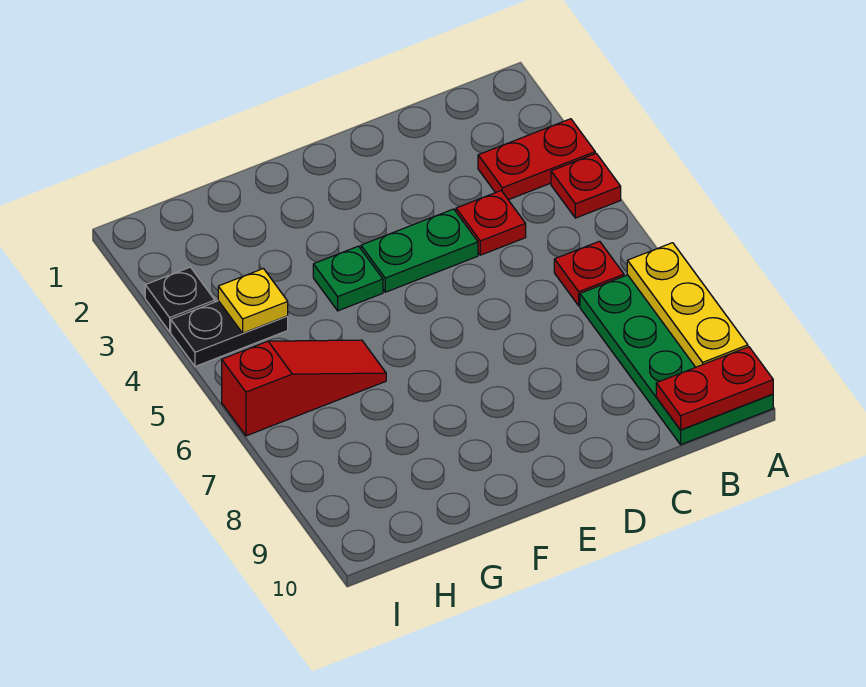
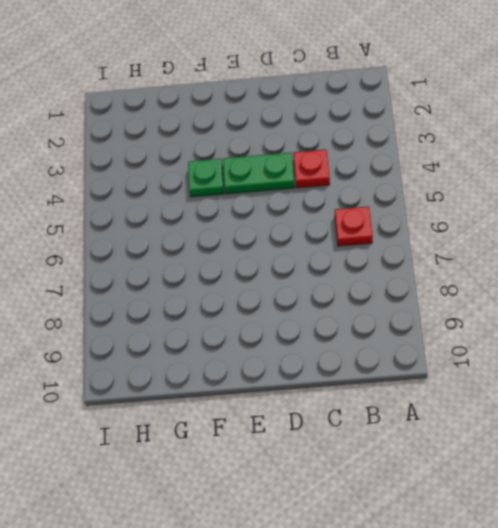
none -> red plate A3:B3 level 1
none -> red plate A4 level 1
none -> green plate A7:B10 level 1

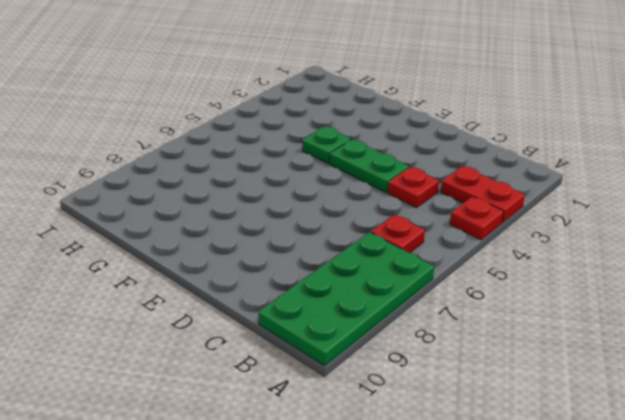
none -> red slope G6:I6 level 1 top I
none -> black plate H4:I4 level 1
none -> black plate I3 level 1

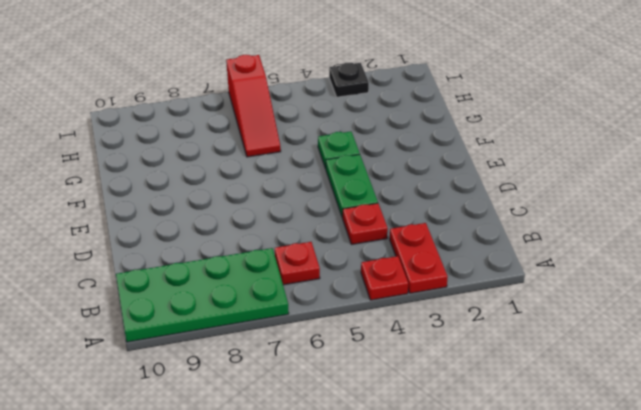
none -> black plate H4:I4 level 1
none -> yellow plate A7:A9 level 2
none -> red plate A10:B10 level 2

